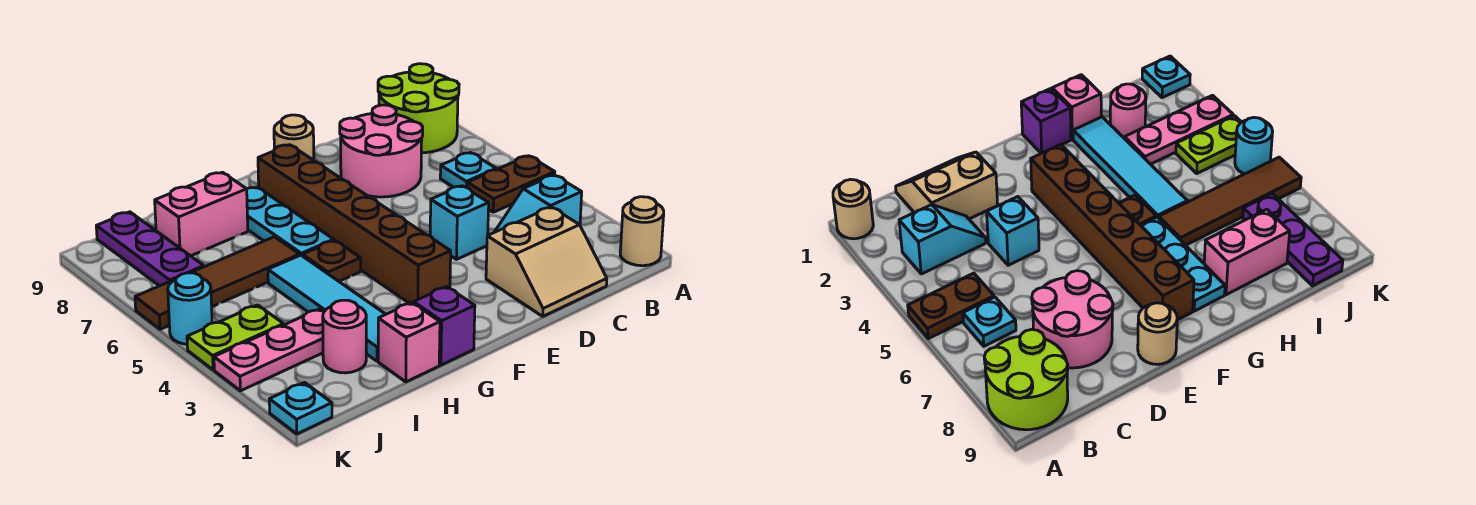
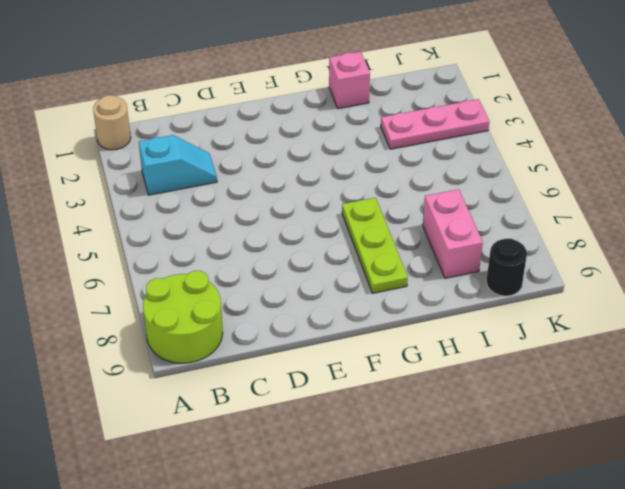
lime plate G6:G8 level 1 -> cyan plate G6:G8 level 1
pink brick I7:I8 level 1 -> pink brick H8:I8 level 1
black round brick J9 level 1 -> purple plate J7:J9 level 1
none -> brown plate A5:B5 level 1
none -> cyan plate B6 level 1
none -> tan slope C1:D2 level 1 top 2

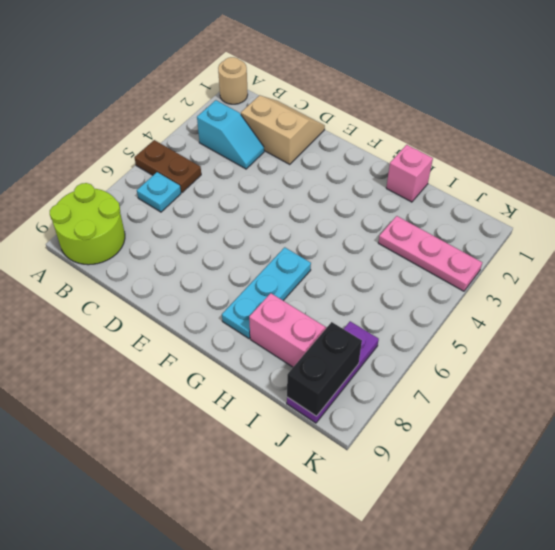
black brick J8:J9 level 2 -> none
none -> pink round brick C7:D8 level 1
none -> cyan brick D4 level 1
none -> tan round brick E9 level 1

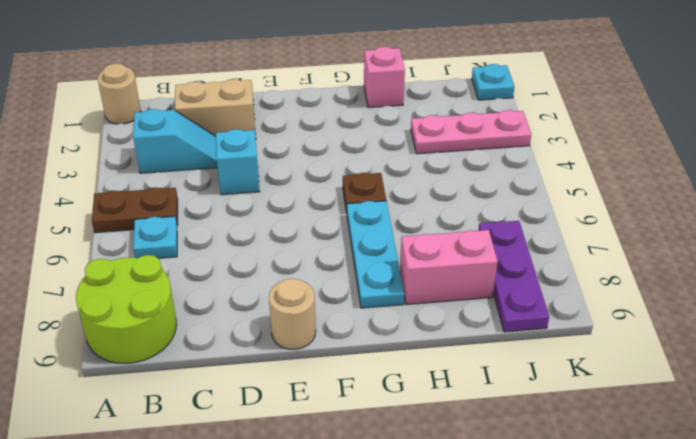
none -> pink round brick C7:D8 level 1
none -> brown brick F3:F8 level 1
none -> purple brick G1 level 1

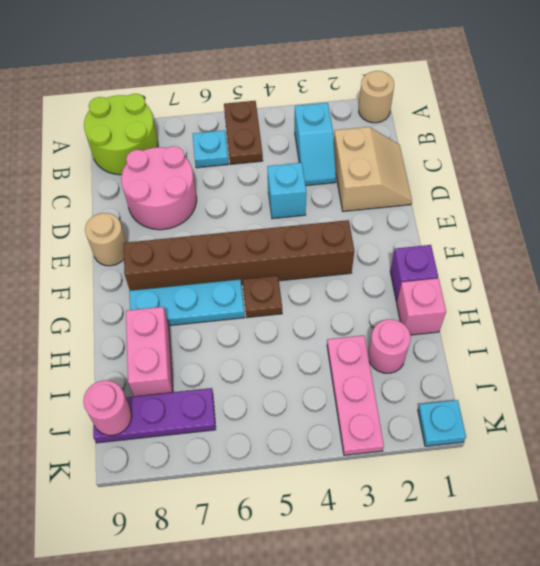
pink round brick J9 level 2 -> none
none -> cyan tile H2:H5 level 1
none -> brown tile H6:K6 level 1
none -> lime plate J4:K4 level 1

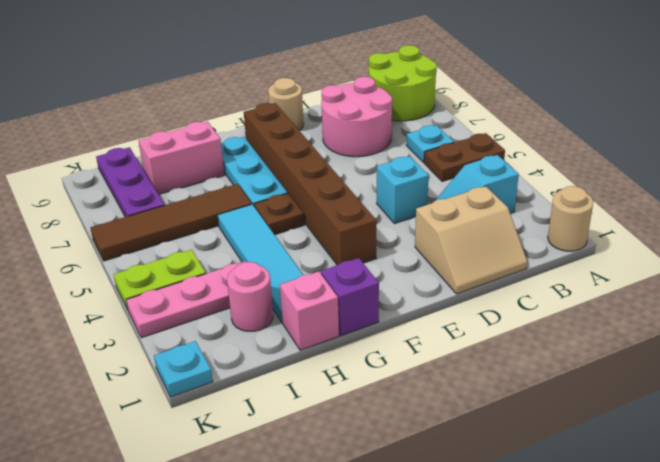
none -> cyan round brick K5 level 1

